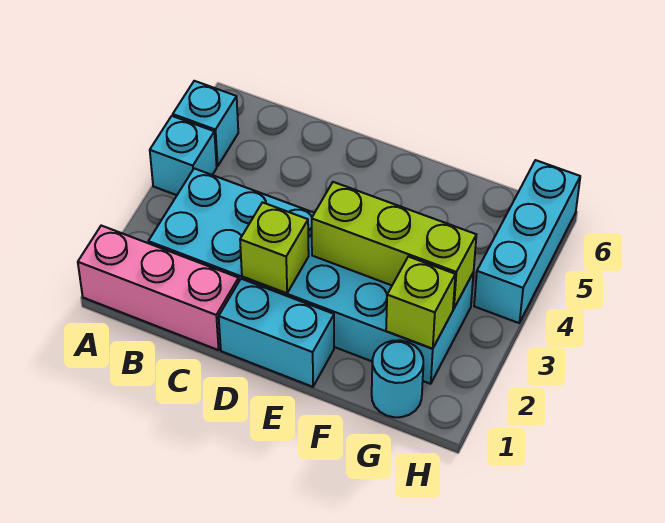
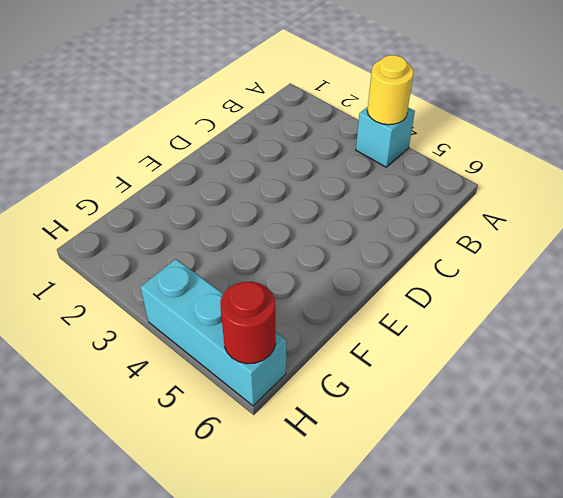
yellow round brick A4 level 2 -> none
red round brick H6 level 2 -> none
none -> pink brick A1:C1 level 1
none -> cyan brick A5 level 1

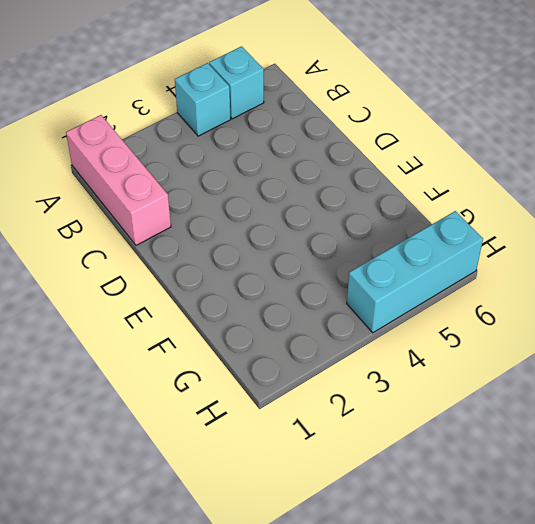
none -> cyan brick B2:G3 level 1
none -> cyan brick D1:E1 level 1

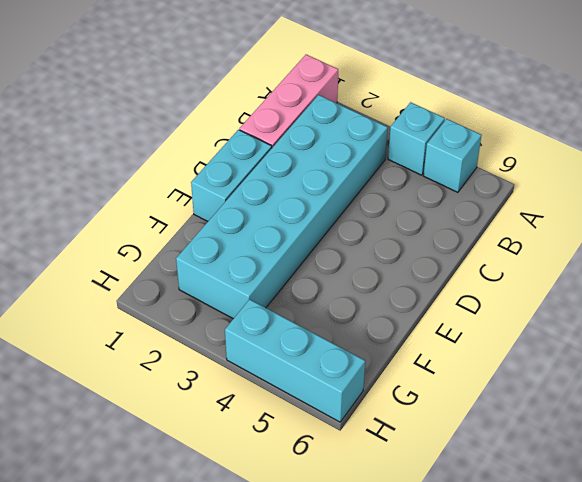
none -> cyan round brick G1 level 1
none -> lime brick D2 level 2

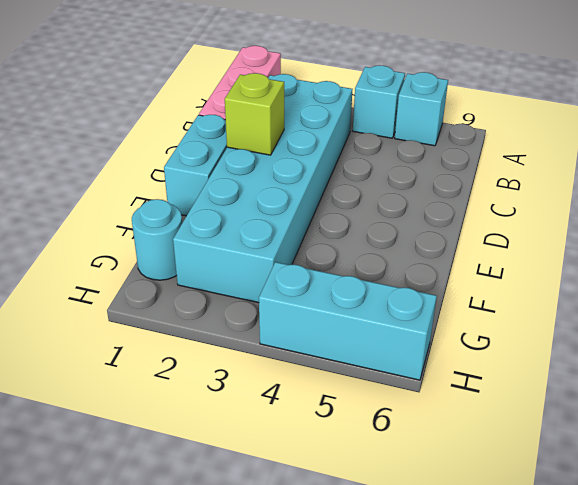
none -> lime brick E3:G3 level 2
none -> lime brick G2 level 2

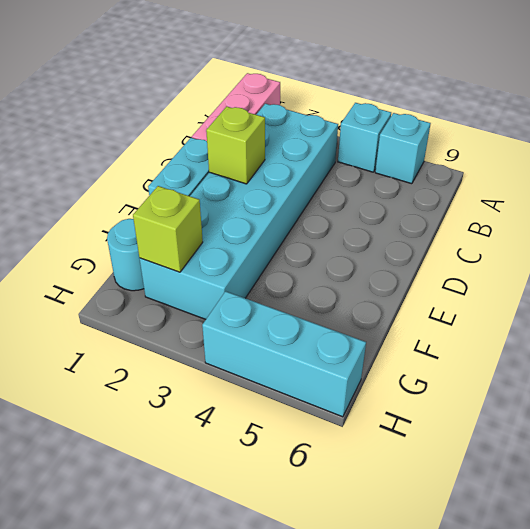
none -> lime brick E3:G3 level 2

